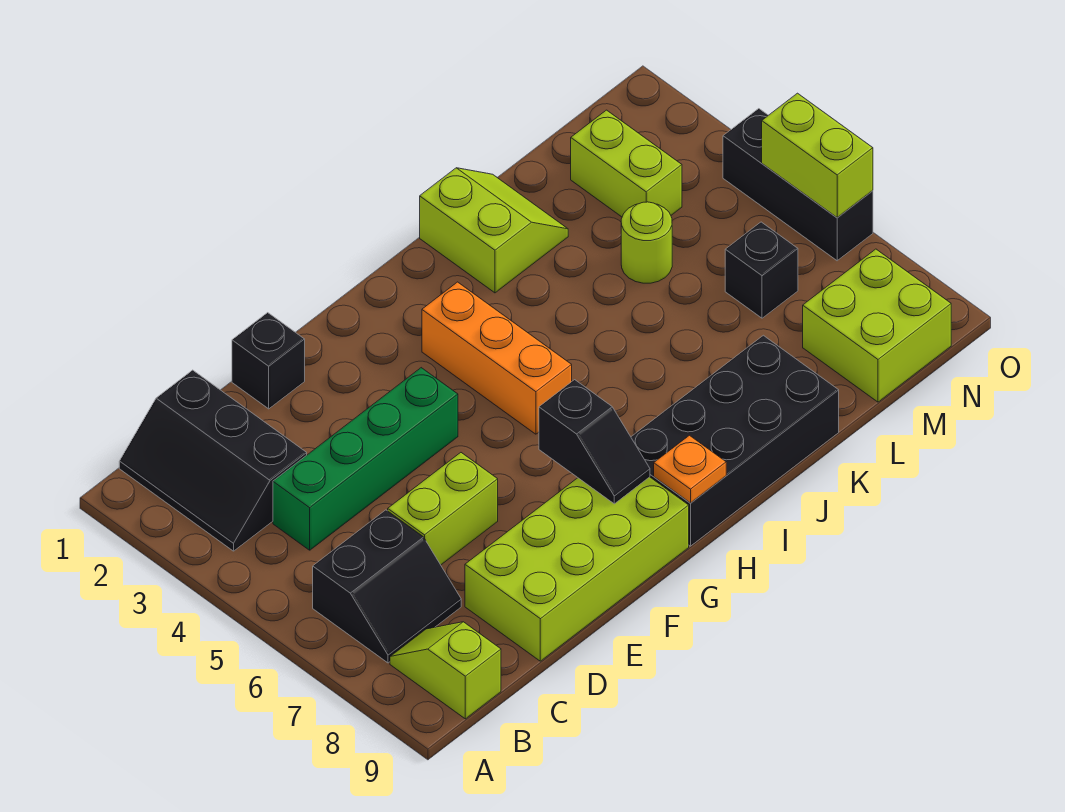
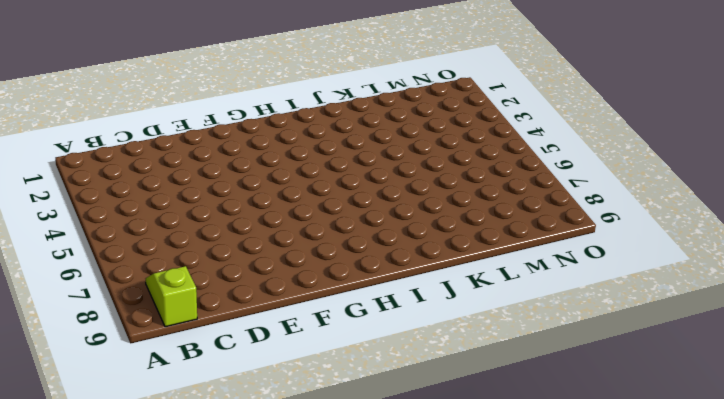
none -> black slope B1:C3 level 1 top C
none -> black slope B6:C7 level 1 top 6
none -> green brick C4:F4 level 1

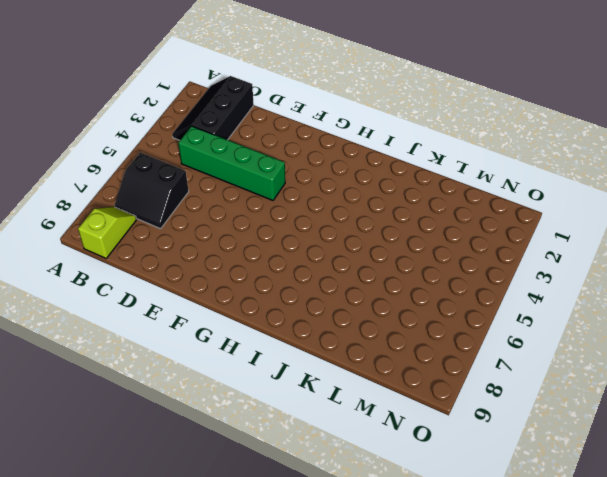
none -> lime brick D6:E6 level 1
none -> lime brick D8:G9 level 1
none -> black brick E1 level 1

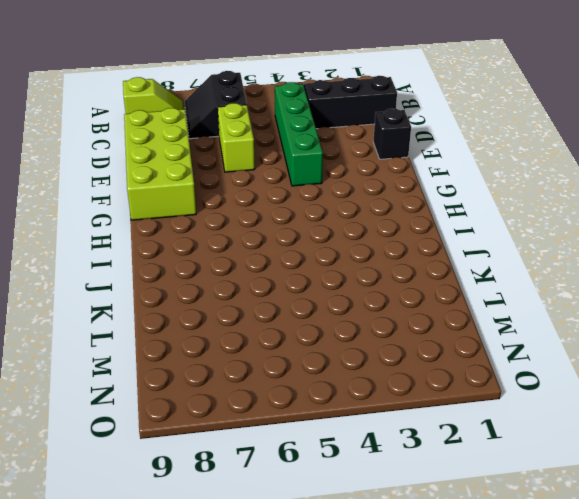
none -> orange brick H3:H5 level 1
none -> black brick H8:K9 level 1
none -> lime slope J1:K2 level 1 top J

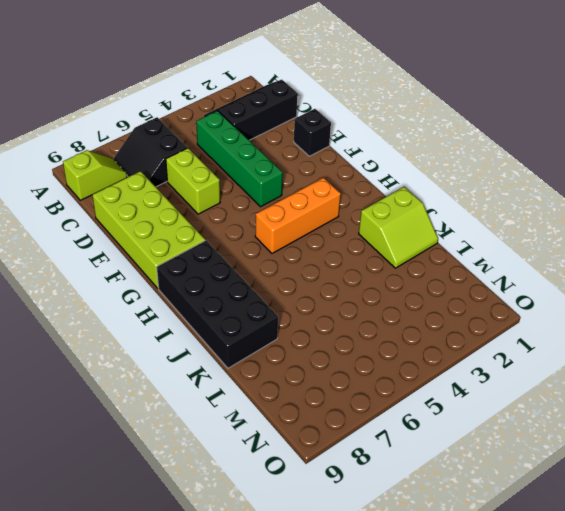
none -> lime round brick L4 level 1
none -> lime brick M2:M3 level 1
none -> black brick M6 level 1

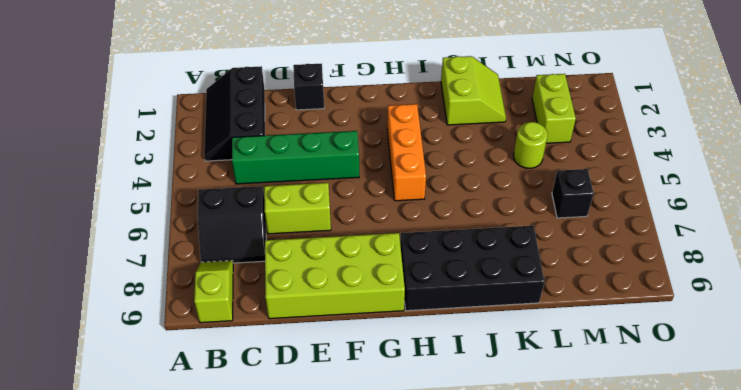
none -> lime brick M8:N9 level 1
none -> black brick O4:O6 level 1
none -> black slope G7:G8 level 2 top 7

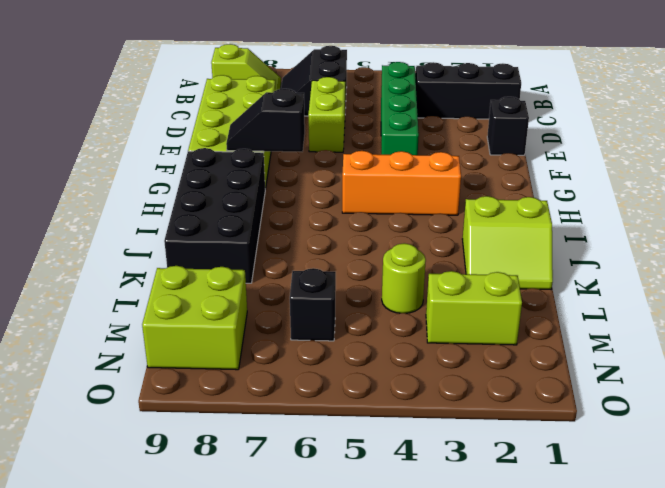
none -> black brick O4:O6 level 1
none -> orange plate H9 level 2
none -> lime brick O5:O6 level 2

